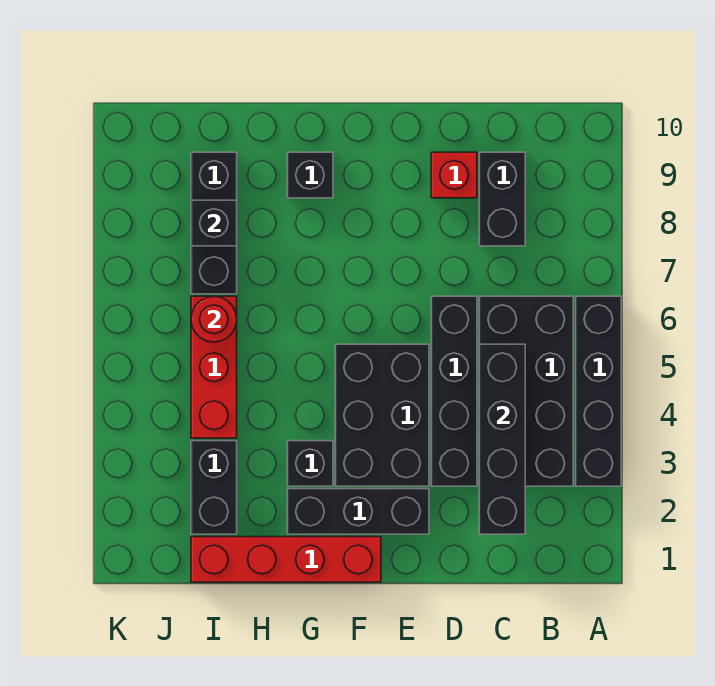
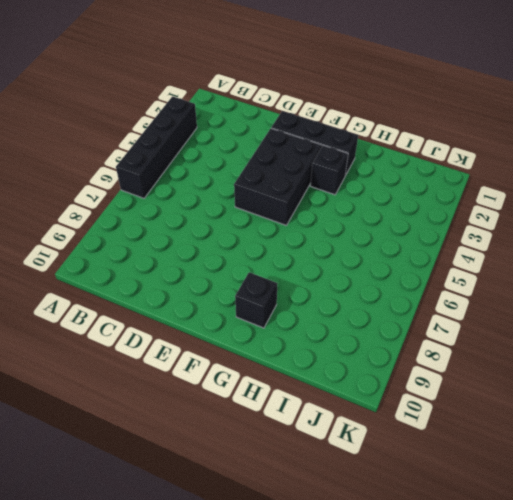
none -> black brick B3:C6 level 1
none -> black brick C8:C9 level 1
none -> black brick D3:D6 level 1

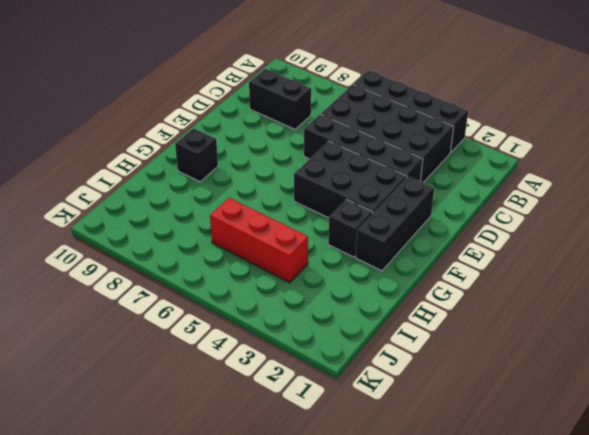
none -> red brick D9 level 1
none -> red brick F1:I1 level 1
none -> black brick I2:I3 level 1

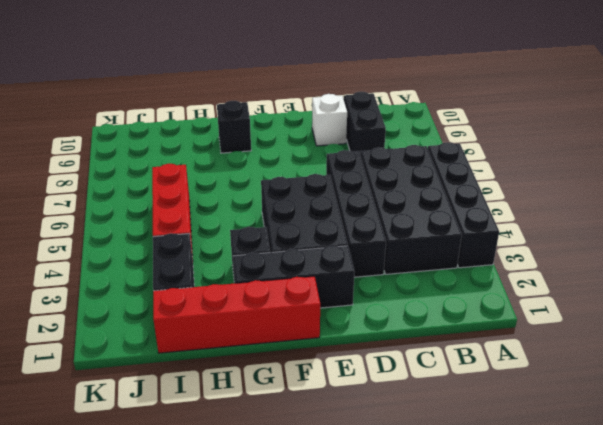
white brick D9 level 1 -> red brick D9 level 1
none -> black brick I7:I9 level 1
none -> black brick C2:C5 level 2
none -> red round brick I6 level 2

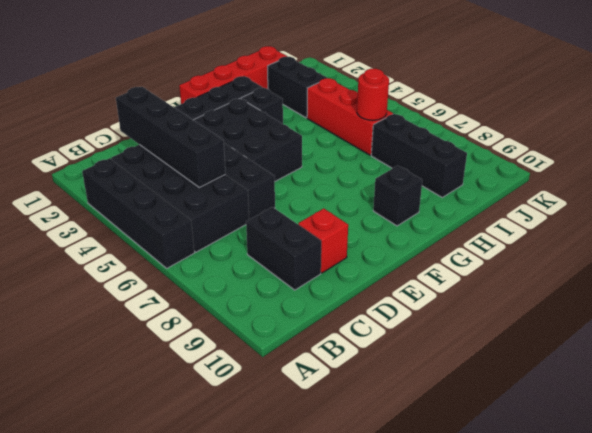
none -> black brick I8 level 2

